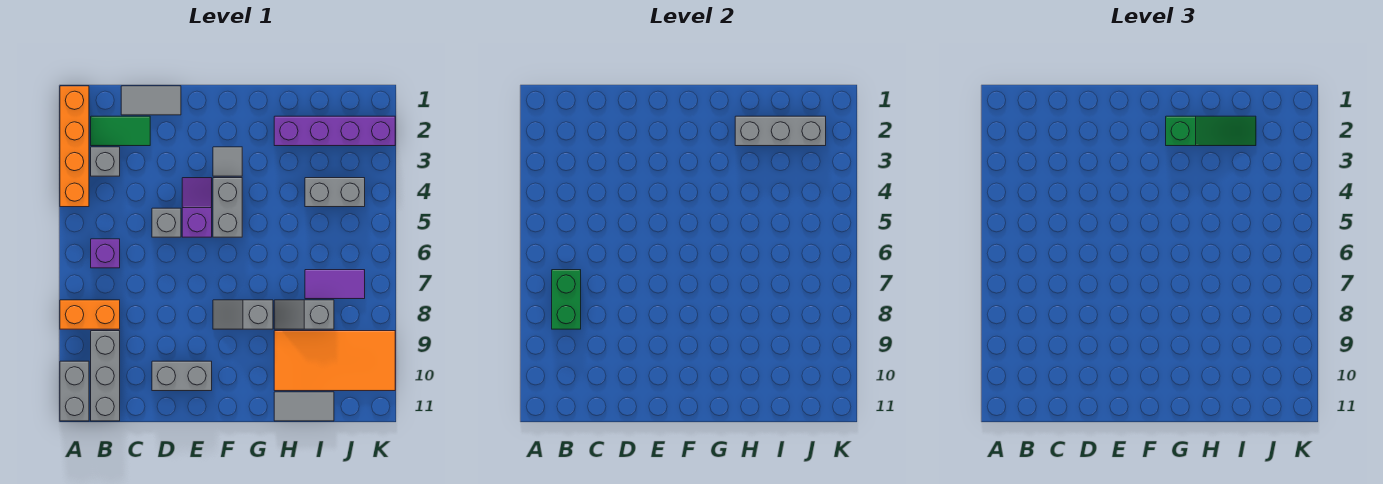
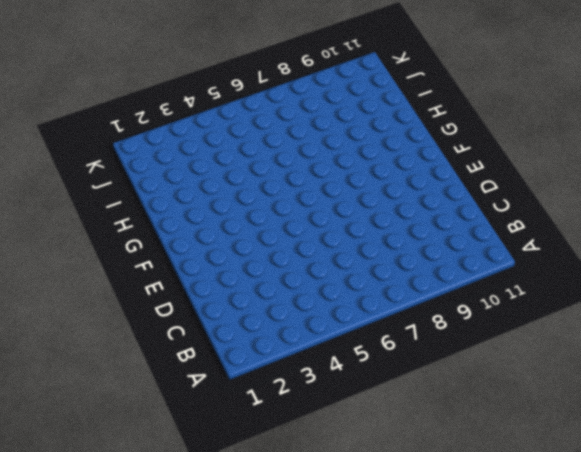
none -> orange brick A1:A4 level 1
none -> orange brick A8:B8 level 1
none -> grey brick A10:A11 level 1

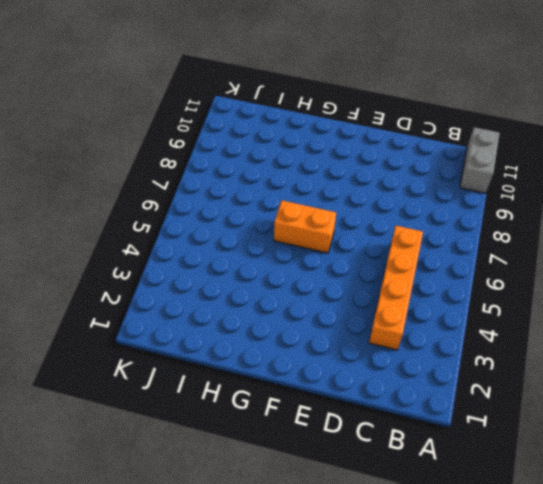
orange brick C3:C6 level 1 -> orange brick A1:A4 level 1
orange brick F6:G6 level 1 -> orange brick A8:B8 level 1
none -> green tile B2:C2 level 1
none -> grey brick B3 level 1
none -> purple brick B6 level 1

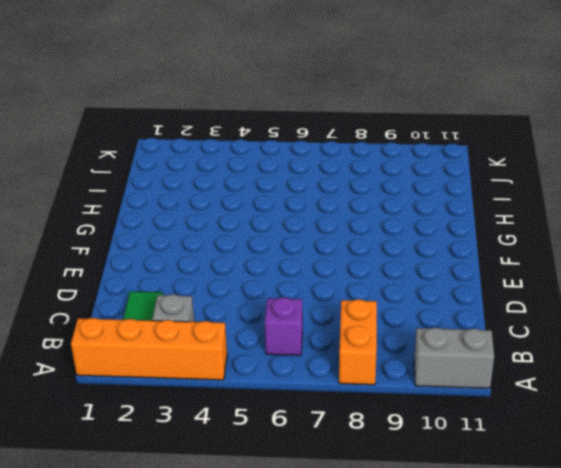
none -> grey brick B9:B11 level 1
none -> grey tile C1:D1 level 1
none -> grey brick D5 level 1

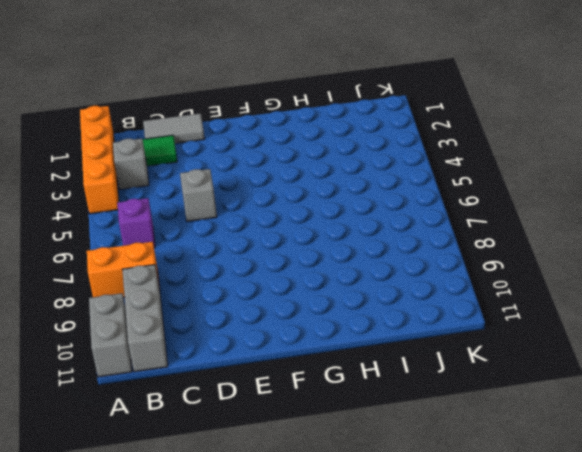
none -> grey brick D10:E10 level 1
none -> purple slope E4:E5 level 1 top 5
none -> grey tile F3 level 1

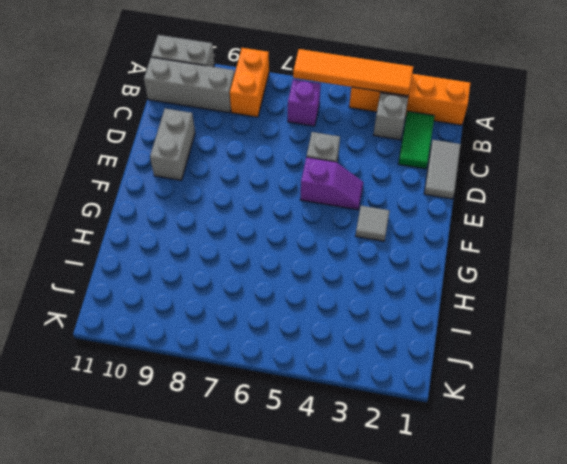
orange tile A3:A6 level 2 -> none
none -> grey brick F4:F5 level 1
none -> grey slope F8:G8 level 1 top G
none -> purple brick H2:K2 level 1

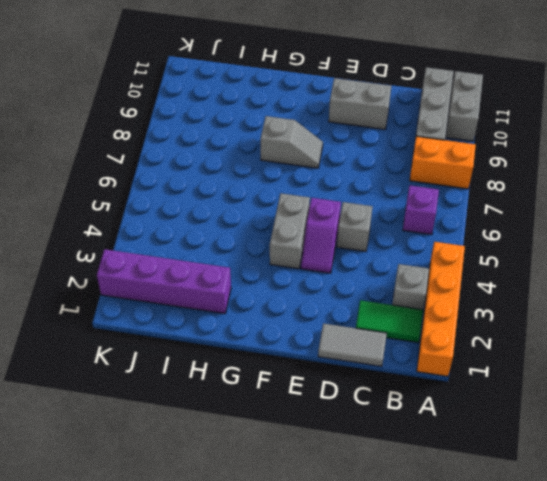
none -> grey tile F3 level 1
none -> grey slope H8:I8 level 1 top I
none -> orange tile H9:K10 level 1

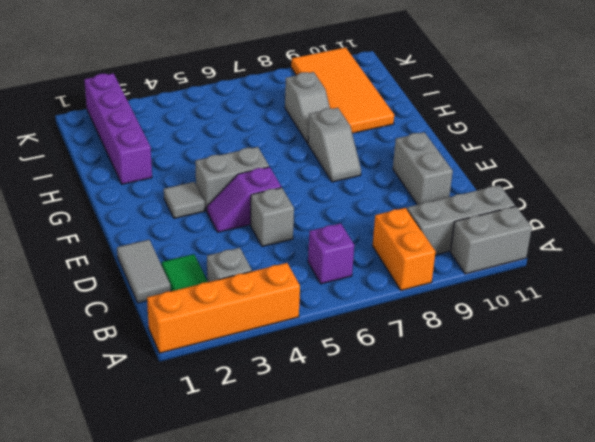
none -> grey tile H11:I11 level 1
none -> grey brick I4:J4 level 1
none -> purple tile I7:J7 level 1

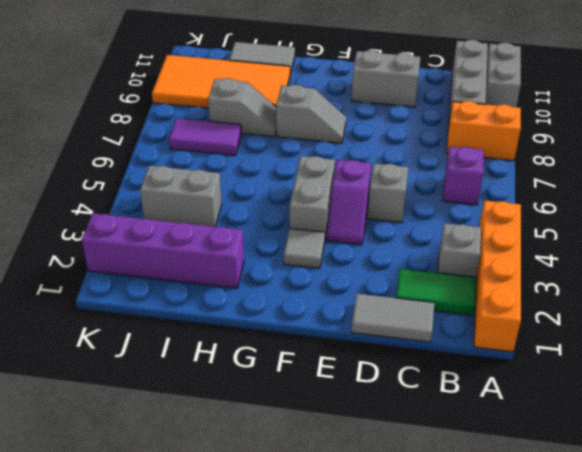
none -> green brick B7:B8 level 2
none -> grey brick H2:J2 level 2
none -> green slope G2:I2 level 3 top G

